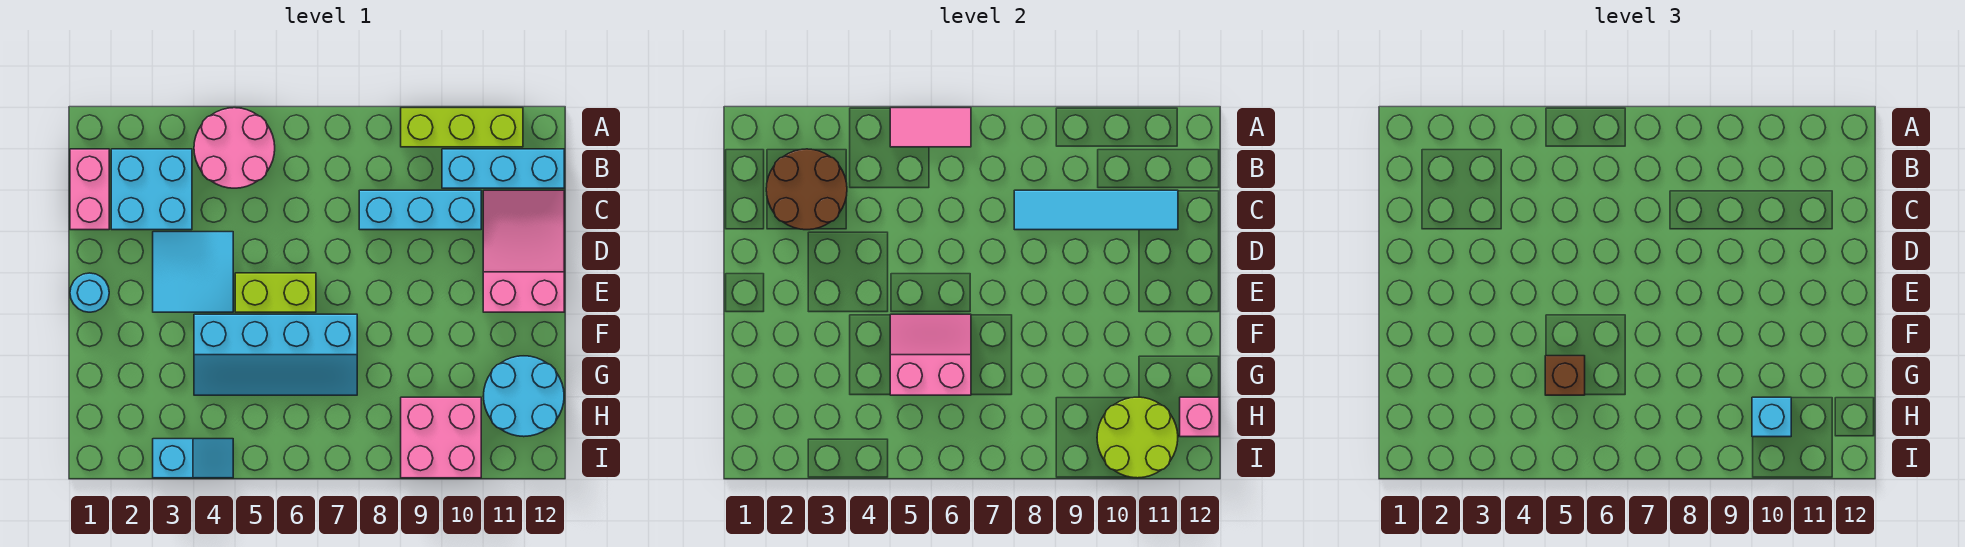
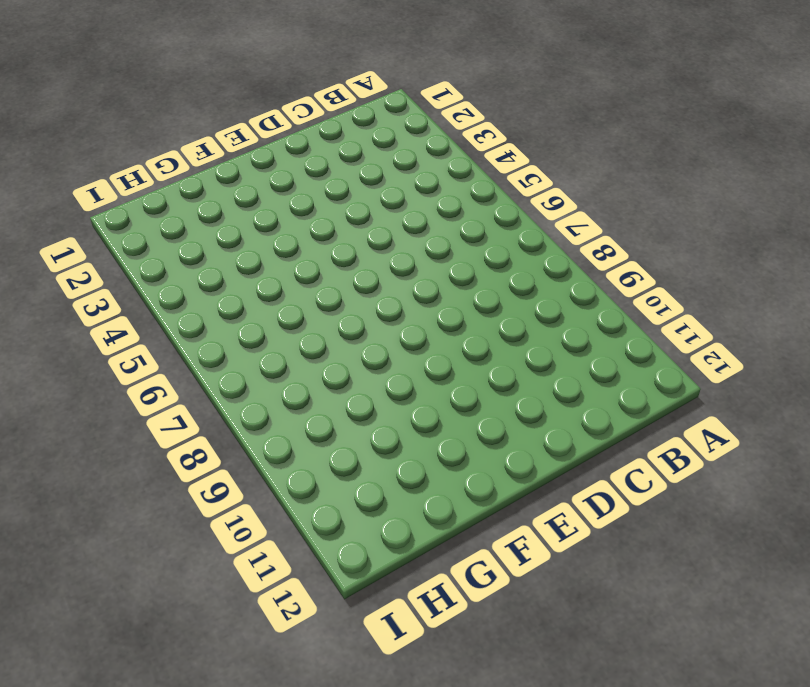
none -> pink round brick A4:B5 level 1
none -> lime brick A9:A11 level 1
none -> pink brick B1:C1 level 1

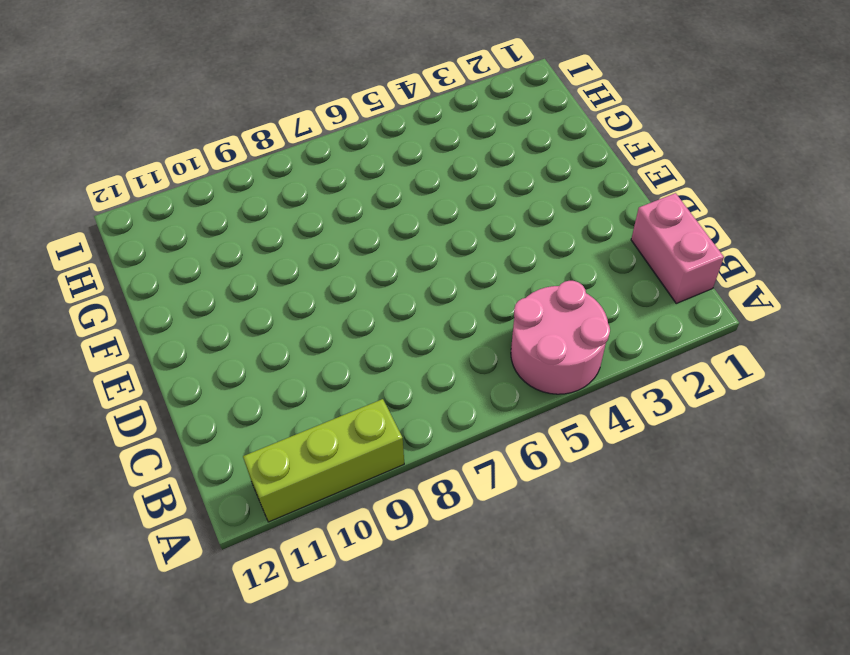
none -> cyan brick B2:C3 level 1
none -> cyan brick B10:B12 level 1
none -> cyan brick C8:C10 level 1

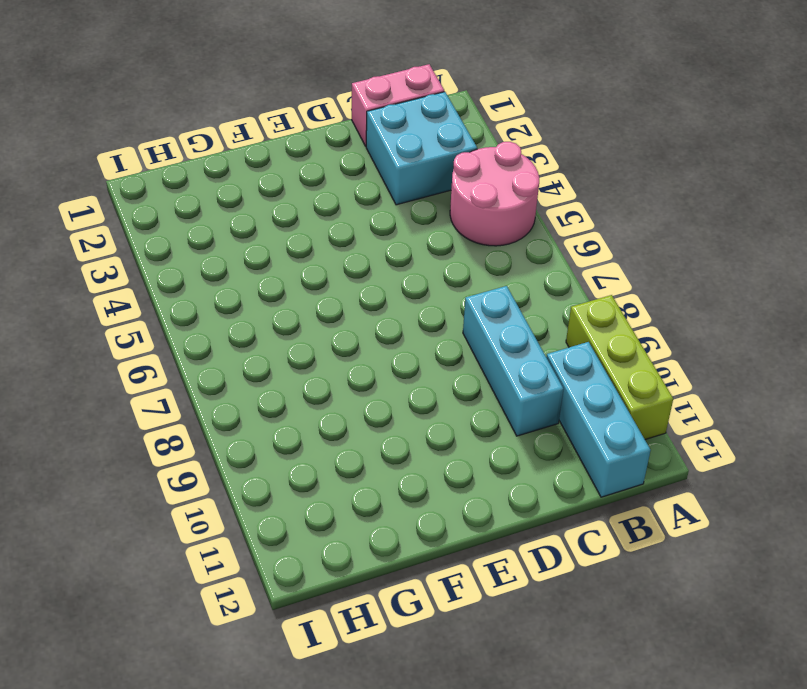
none -> pink slope C11:E12 level 1 top E
none -> cyan tile D3:E4 level 1
none -> cyan round brick E1 level 1

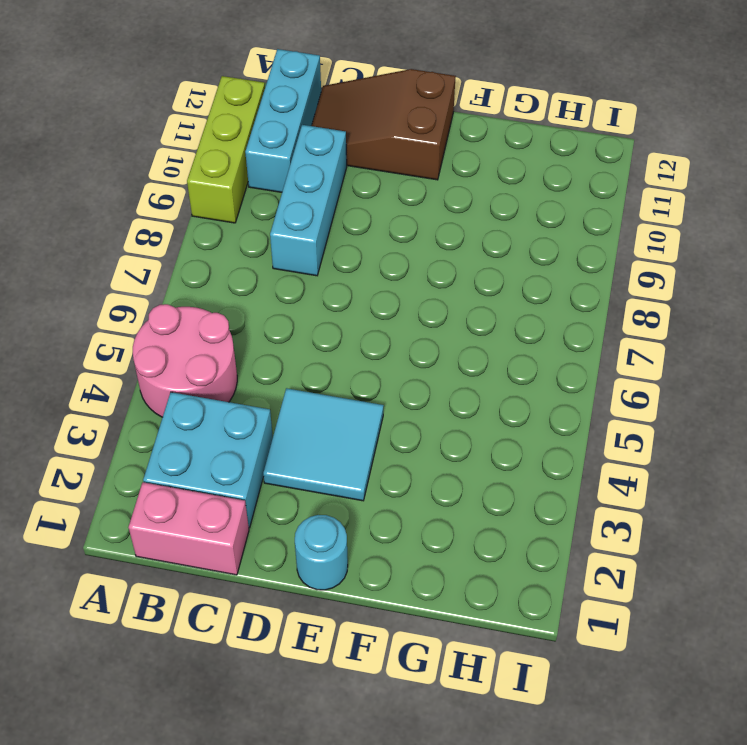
brown slope C11:E12 level 1 top E -> pink slope C11:E12 level 1 top E
none -> lime brick E5:E6 level 1
none -> cyan slope F4:G7 level 1 top F
none -> cyan round brick G11:H12 level 1

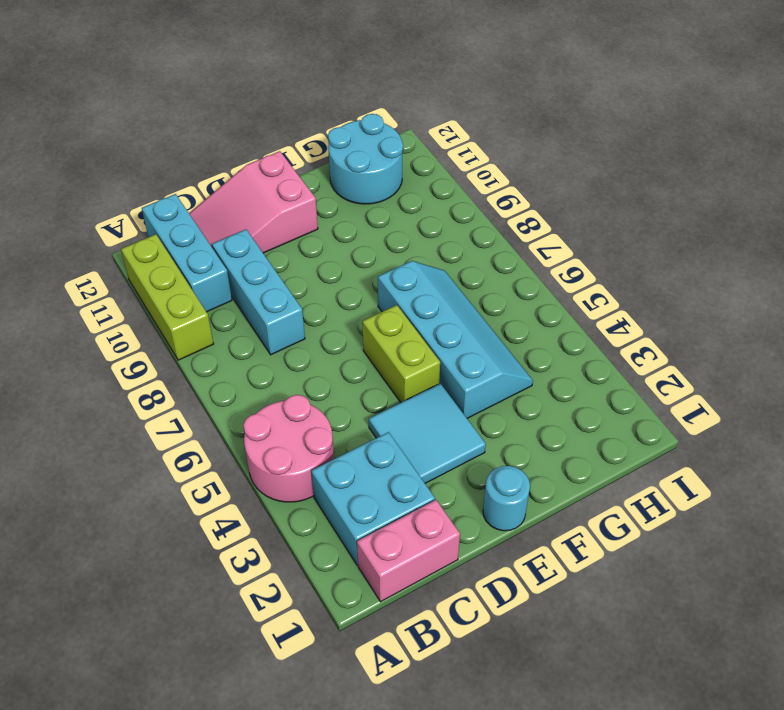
none -> pink brick H9:I10 level 1
none -> cyan slope I3:I4 level 1 top 3
none -> pink tile A5:A6 level 2

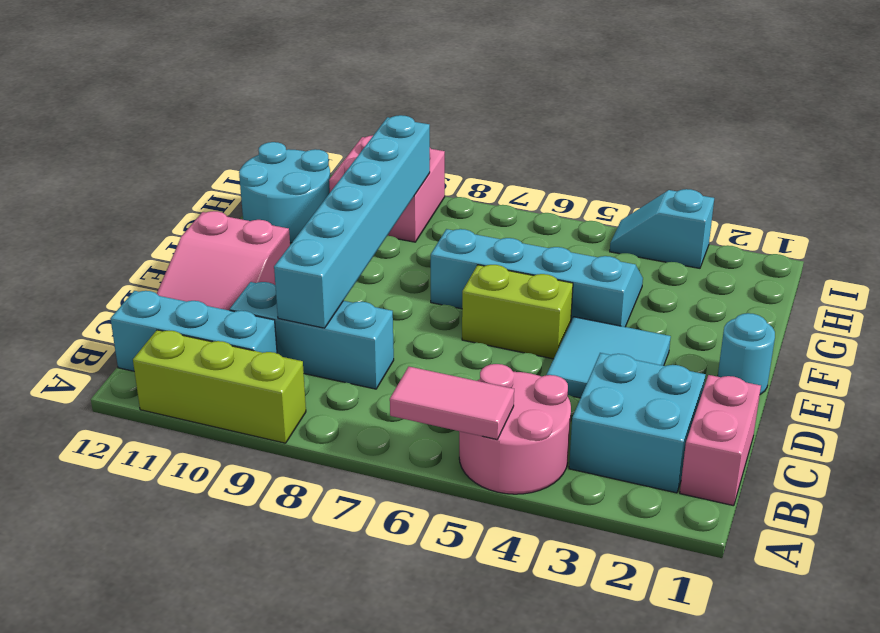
cyan brick C9:H9 level 2 -> cyan tile C8:C11 level 2
none -> brown round brick B2:C3 level 2
none -> pink slope F5:G6 level 2 top G
none -> lime round brick H10:I11 level 2

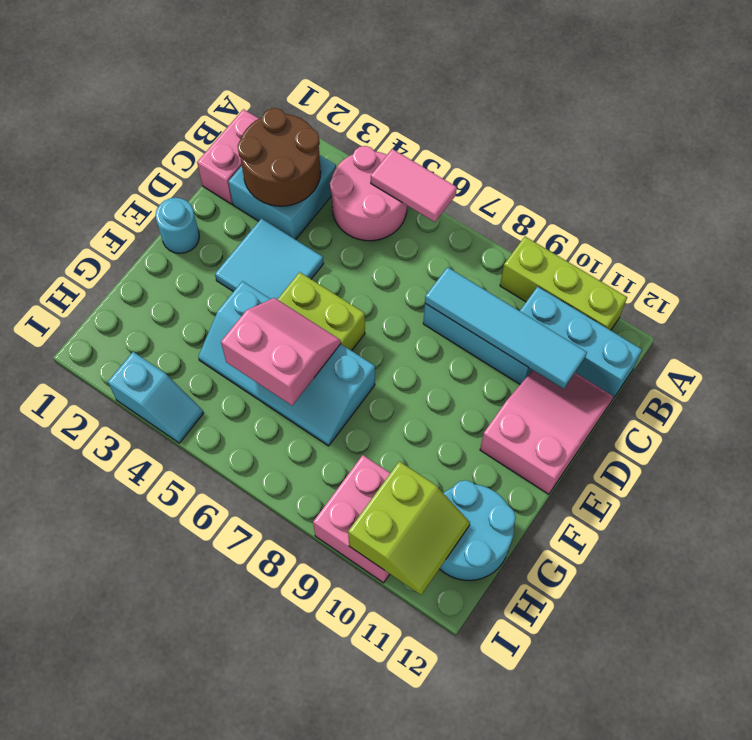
lime slope H10:I11 level 2 top 10 -> lime round brick H10:I11 level 2
none -> pink brick H12 level 2
none -> brown brick G5 level 3
none -> cyan brick H10 level 3

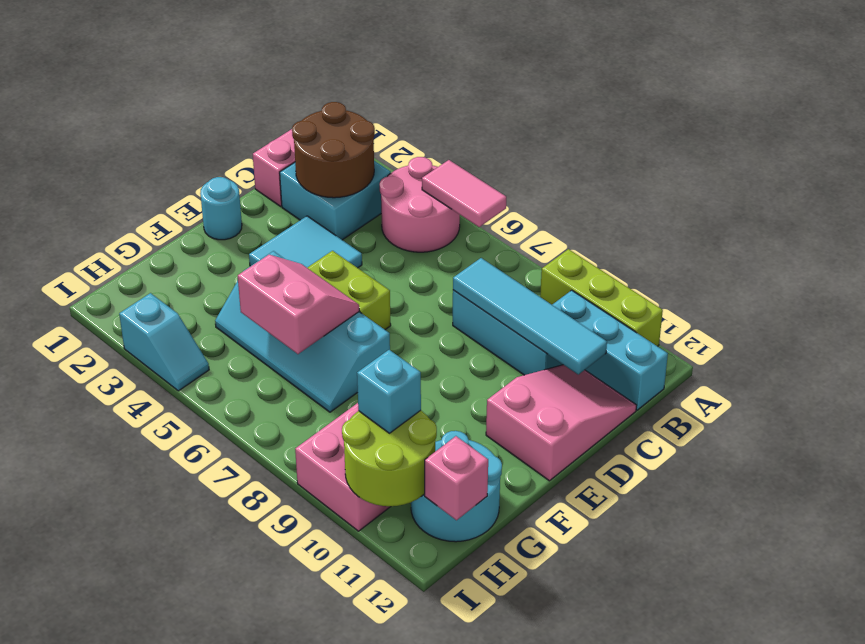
none -> brown brick G5 level 3

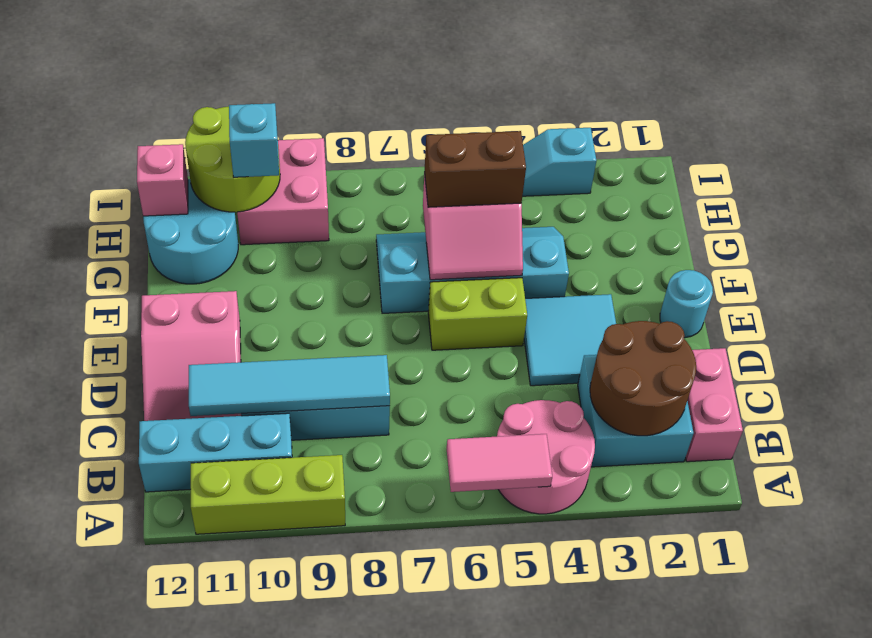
brown brick G5:G6 level 3 -> brown brick G5 level 3

